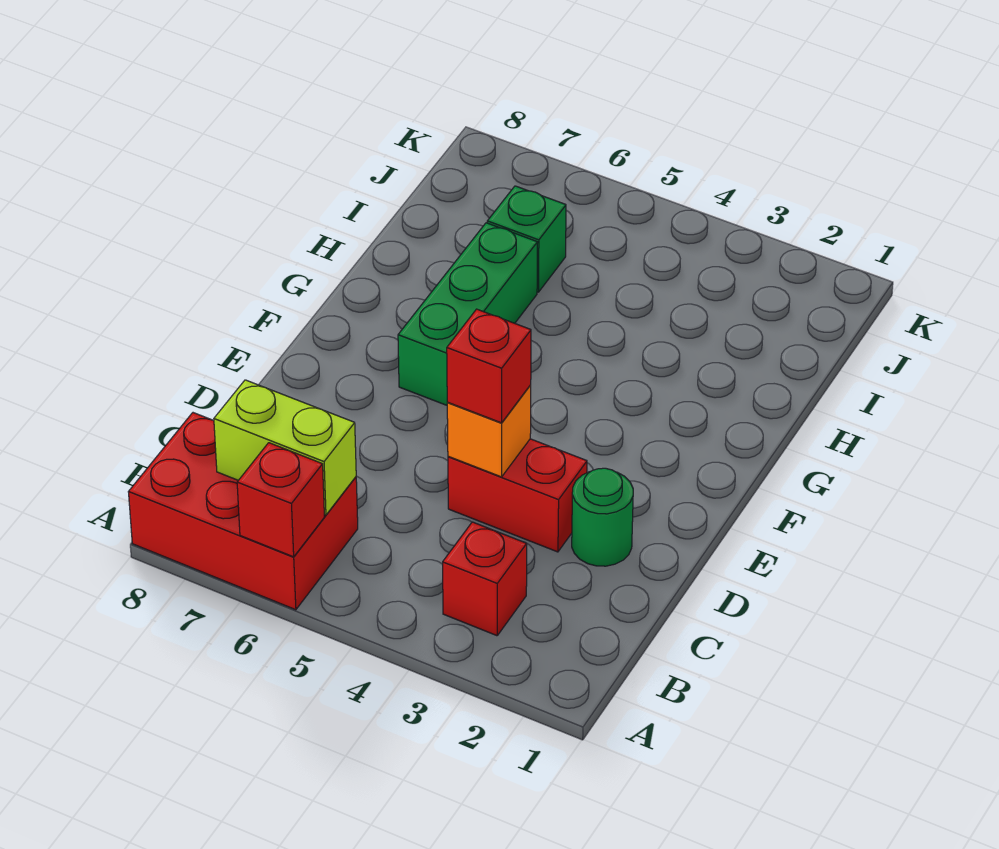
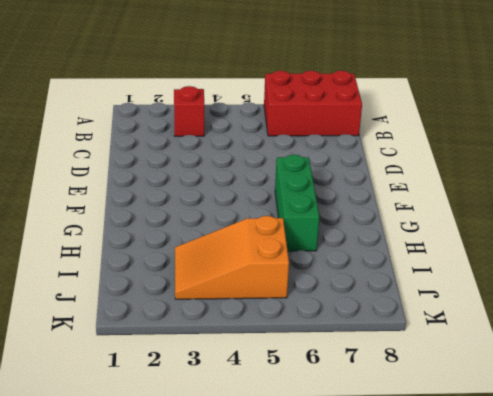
orange slope I3:J5 level 1 top 5 -> none
none -> green round brick D2 level 1
none -> red brick D3:D4 level 1

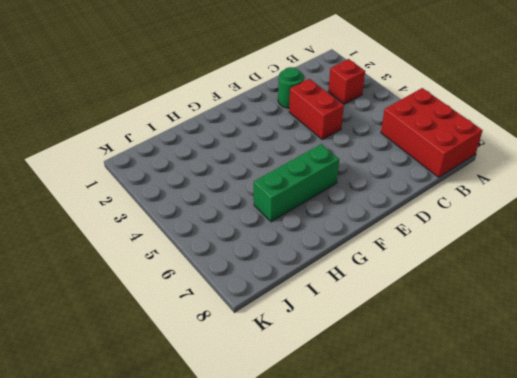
none -> green brick I6 level 1
none -> red brick A6 level 2

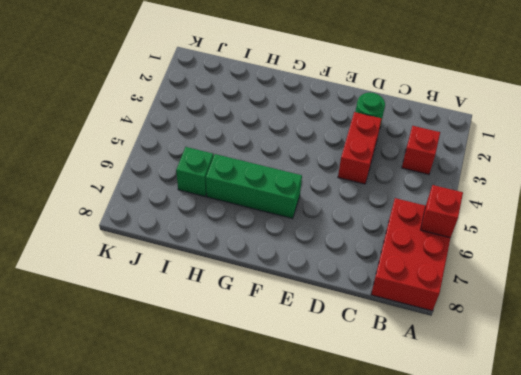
none -> lime brick B6:B7 level 2
none -> orange brick D4 level 2

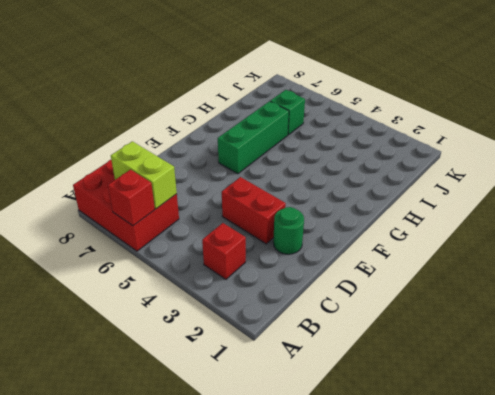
none -> orange brick D4 level 2
none -> red brick D4 level 3

